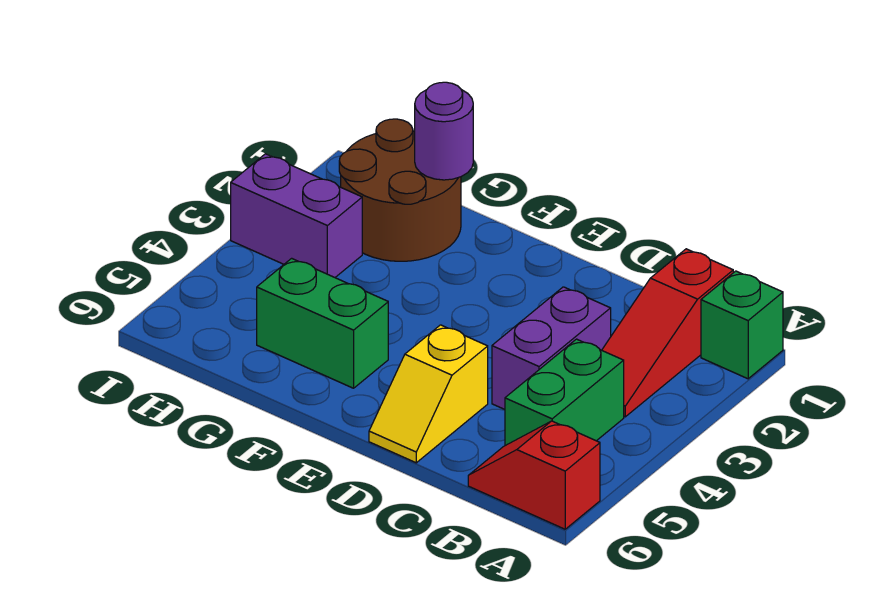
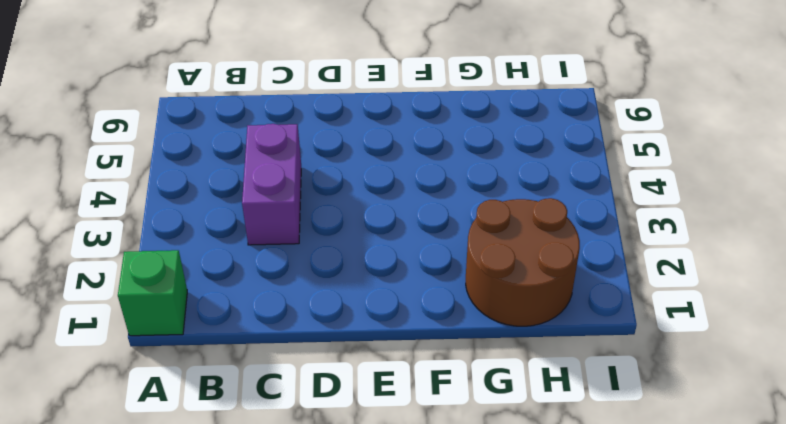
none -> red slope A6:B6 level 1 top A
none -> red slope B1:B3 level 1 top 1

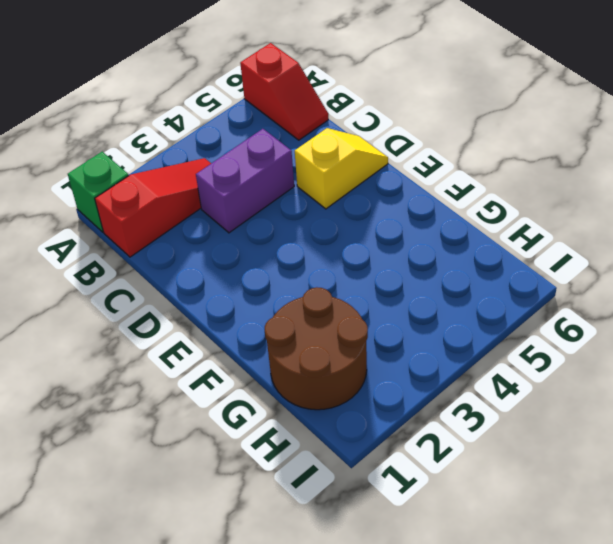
none -> green brick B4:B5 level 1
none -> green brick F5:G5 level 1

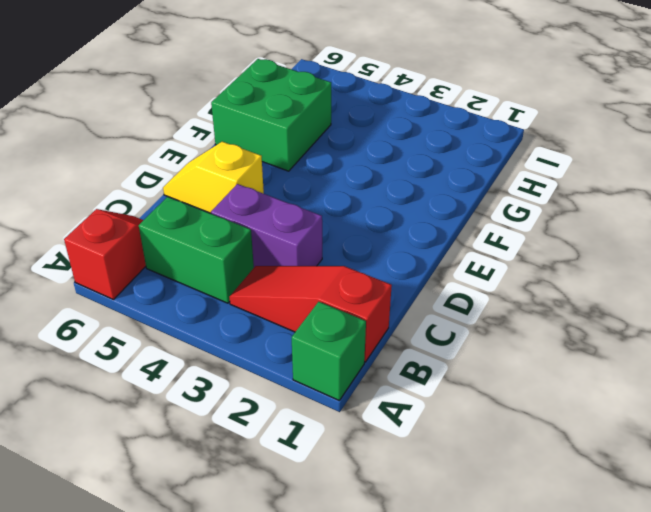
green brick F5:G6 level 1 -> green brick F5:G5 level 1
none -> brown round brick G1:H2 level 1
none -> purple brick H3:I3 level 1

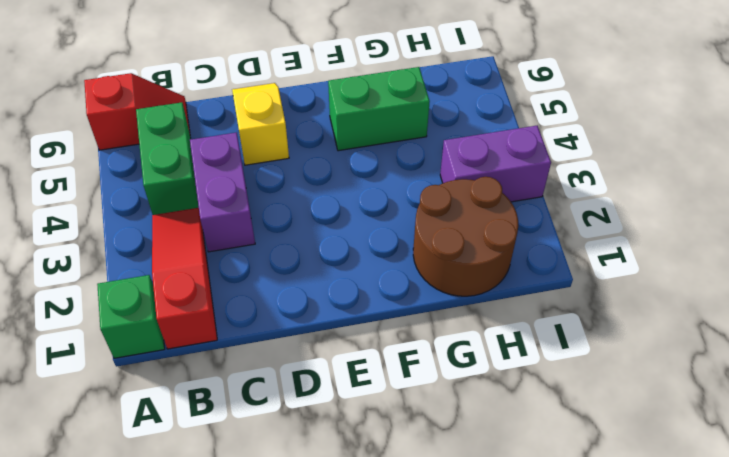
none -> purple round brick G1 level 2

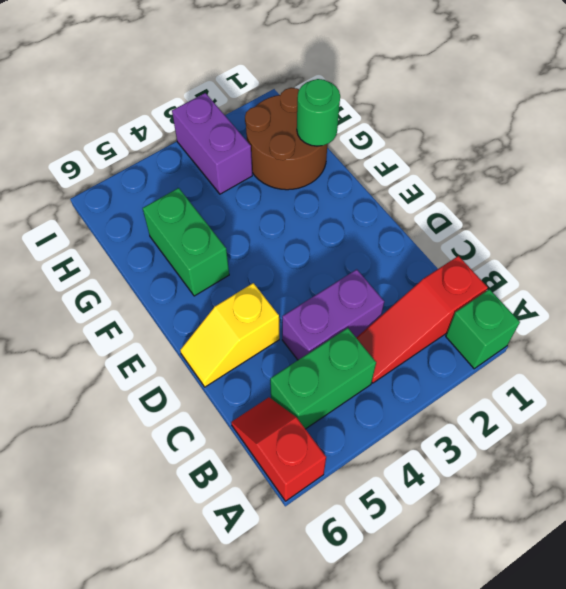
green round brick G1 level 2 -> purple round brick G1 level 2

